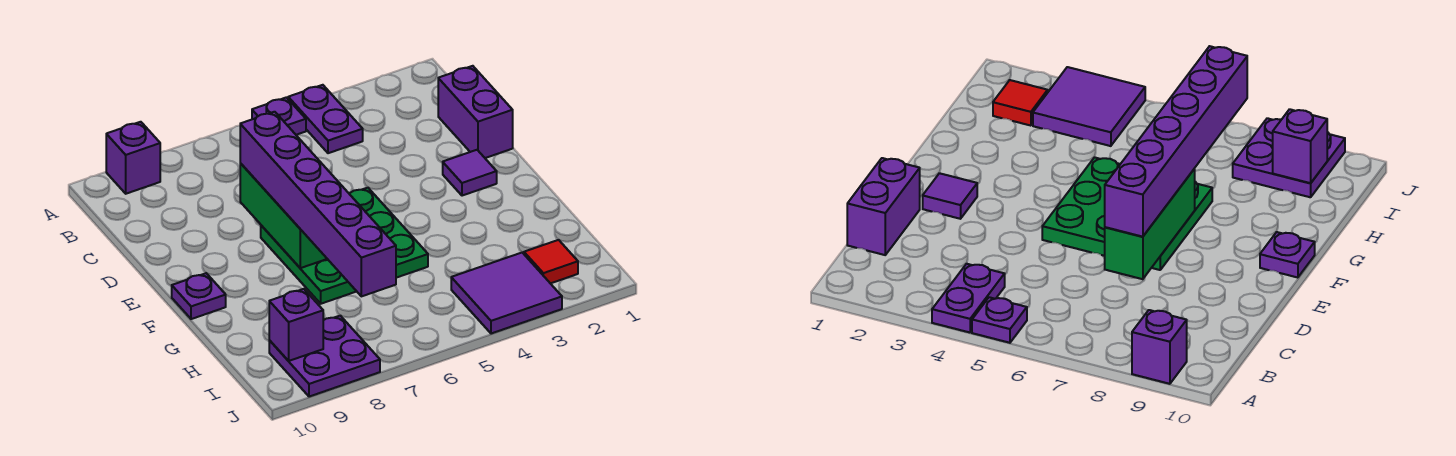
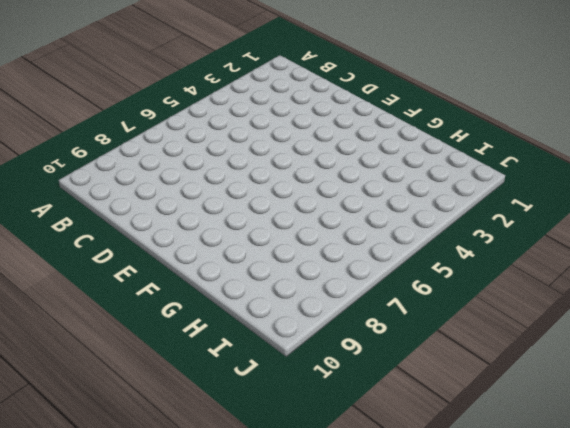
none -> purple plate A4:B4 level 1
none -> purple plate A5 level 1
none -> purple brick A9 level 1

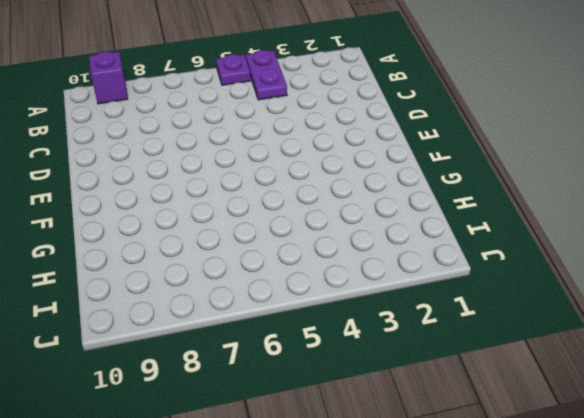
none -> purple brick C1:D1 level 1
none -> purple tile E2 level 1
none -> green plate E5:G7 level 1

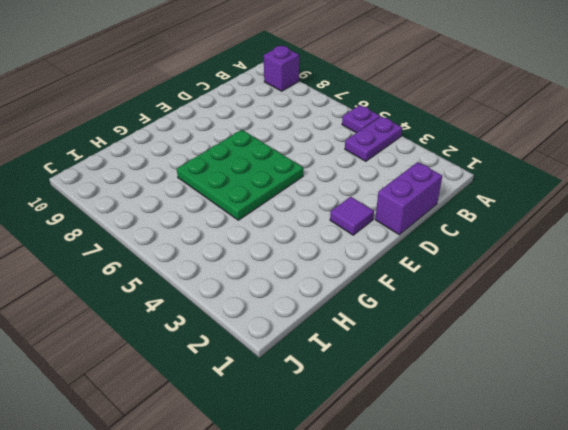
none -> purple plate F10 level 1
none -> red tile I2 level 1
none -> purple tile I3:J4 level 1

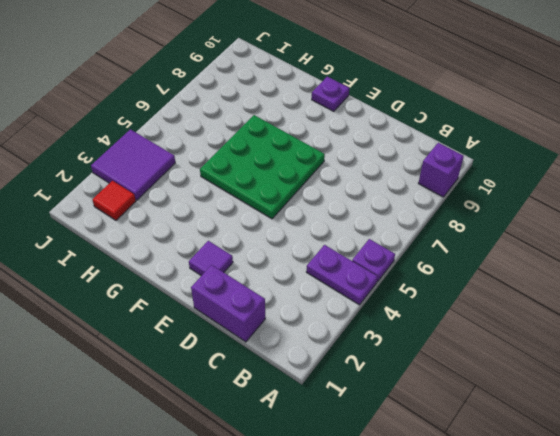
none -> purple plate I8:J9 level 1
none -> green brick D7:F7 level 2
none -> purple brick I9 level 2

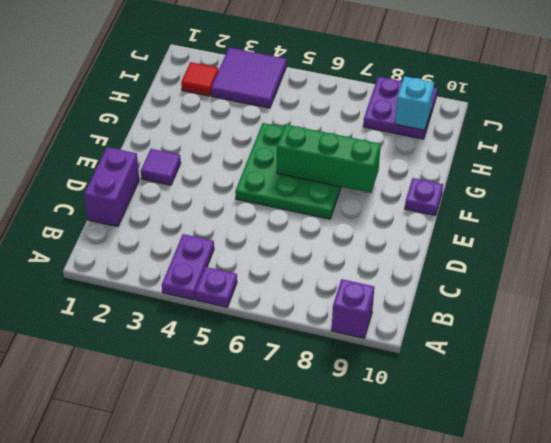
green brick F6:F8 level 2 -> green brick D7:F7 level 2
cyan brick I9 level 2 -> purple brick I9 level 2
none -> purple brick D7:I7 level 3

